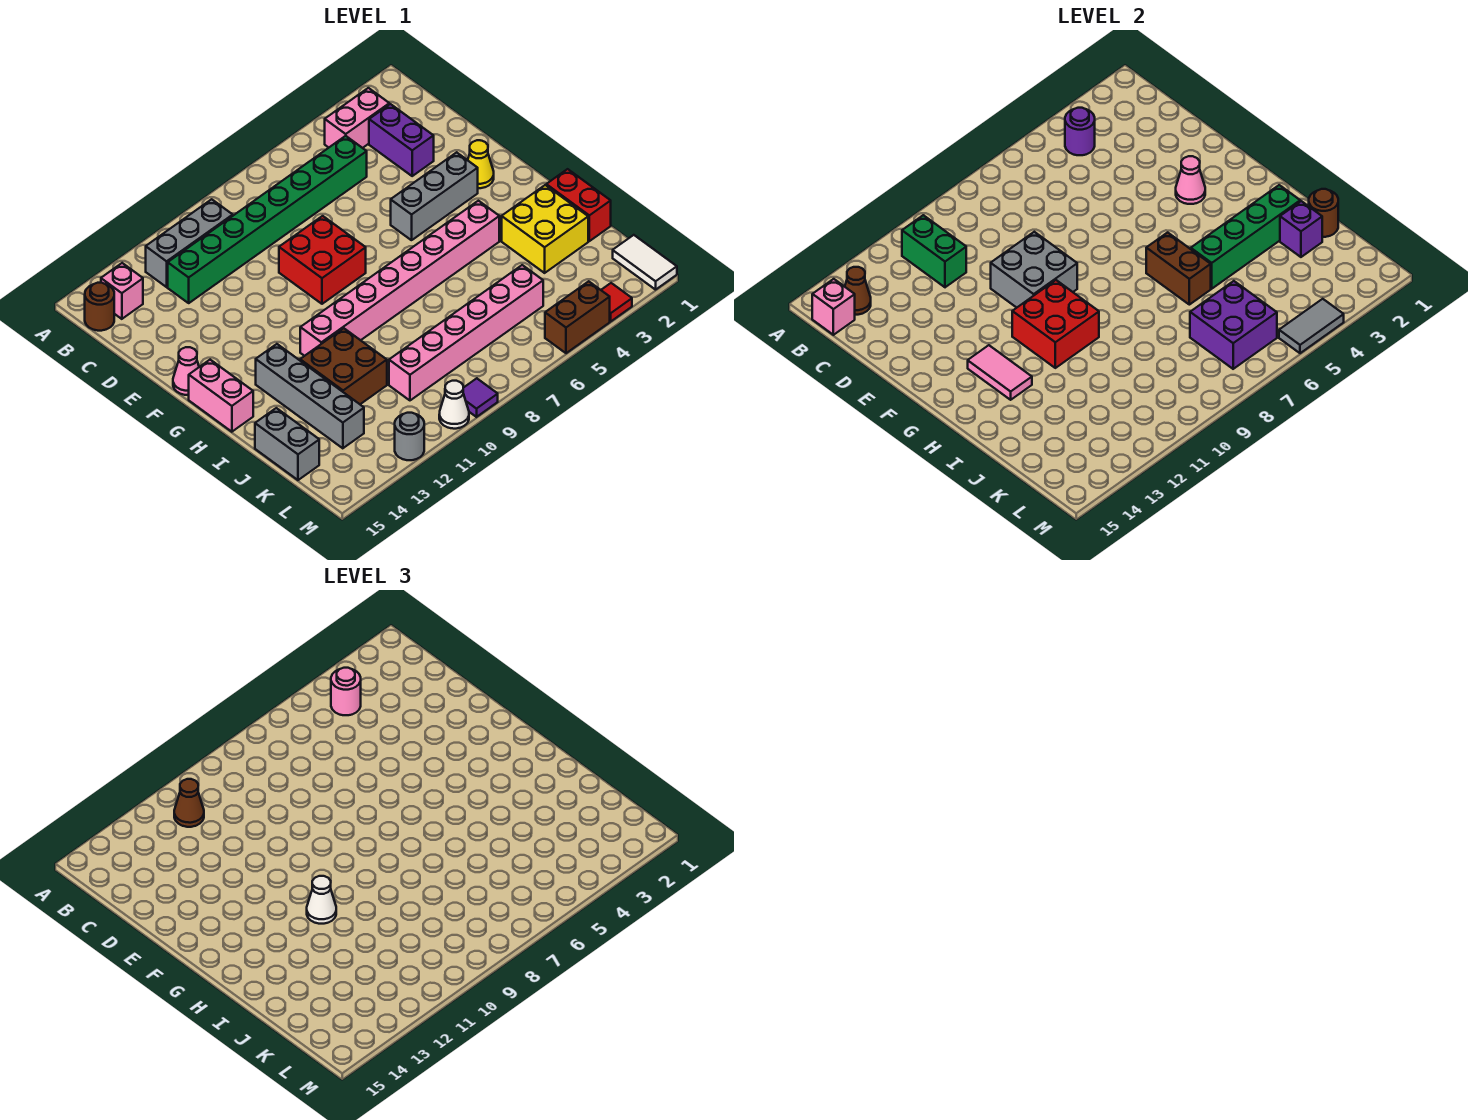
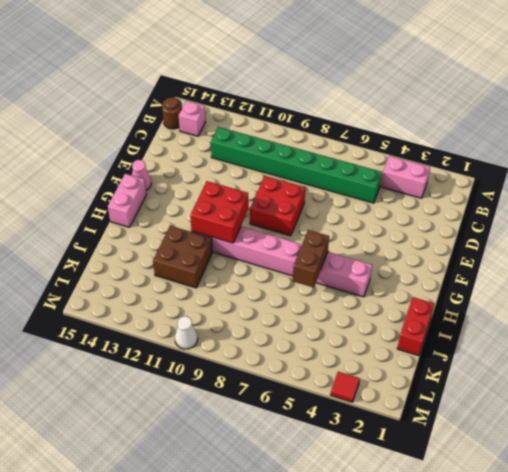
none -> grey brick B10:B12 level 1
none -> purple brick C3:D3 level 1
none -> yellow cone F2 level 1
none -> grey brick F3:F5 level 1

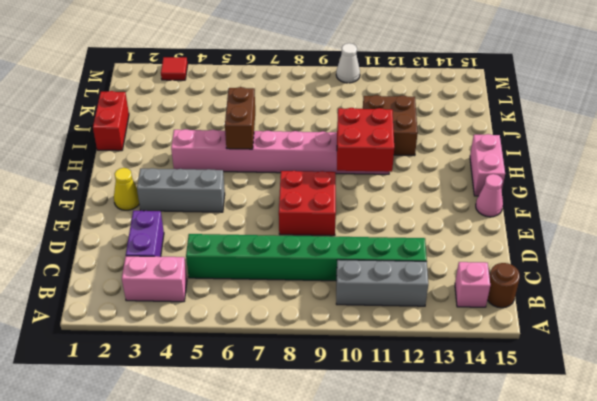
none -> grey brick H13:K13 level 1
none -> yellow brick I2:J3 level 1
none -> grey brick J15:K15 level 1
none -> pink brick K5:K10 level 1

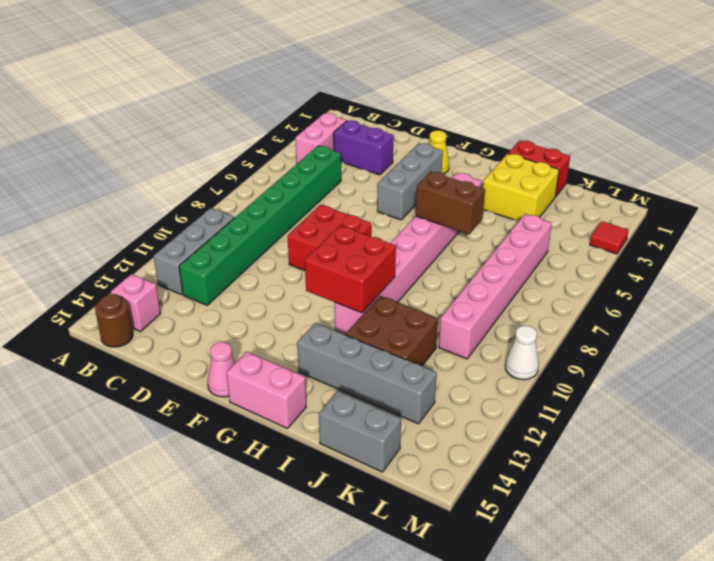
none -> white tile L1:M1 level 1
none -> brown brick M4:M5 level 1
none -> purple tile M9 level 1
none -> grey round brick M12 level 1

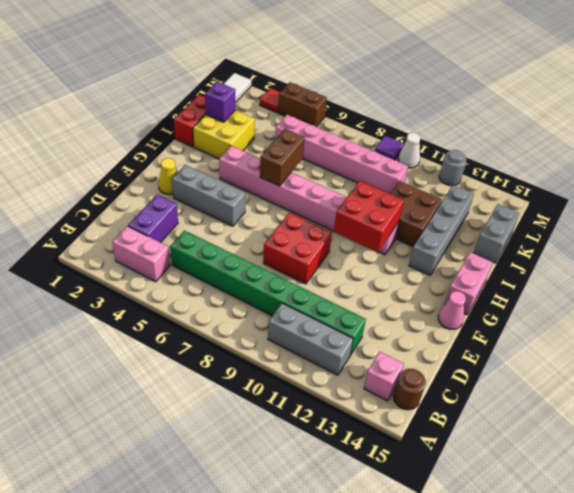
none -> purple round brick B4 level 2
none -> green brick B11:C11 level 2
none -> brown cone B14 level 2
none -> pink brick B15 level 2

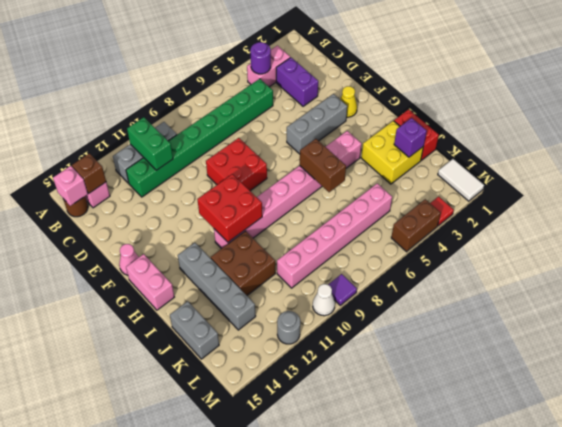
brown brick B14 level 2 -> brown cone B14 level 2
none -> grey brick E9:F10 level 2
none -> pink cone F3 level 2
none -> pink tile G13:H13 level 2
none -> green brick I2:I5 level 2

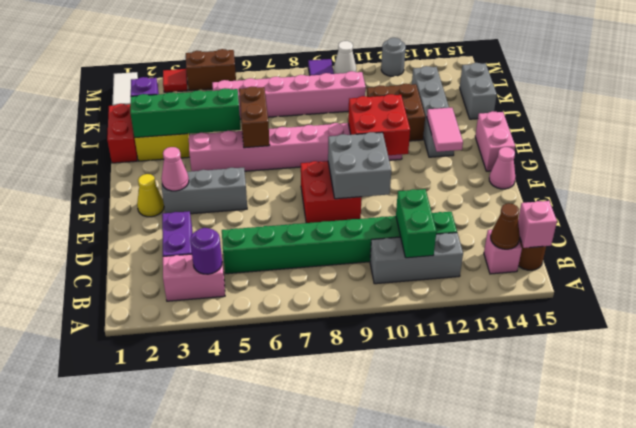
none -> brown round brick J1 level 2
none -> purple brick K6:L7 level 2
none -> grey tile M4:M5 level 2
none -> pink round brick B4 level 3

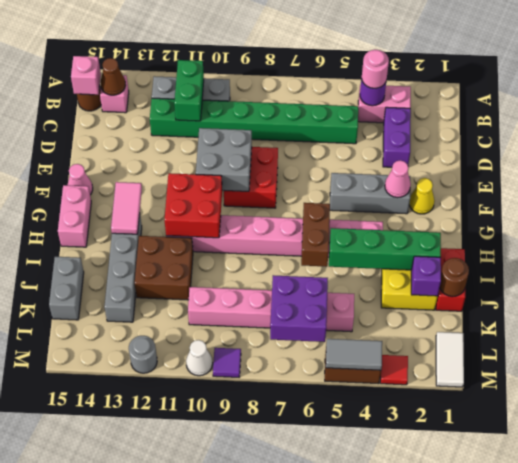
none -> brown cone B11 level 3
none -> white cone H11 level 3

